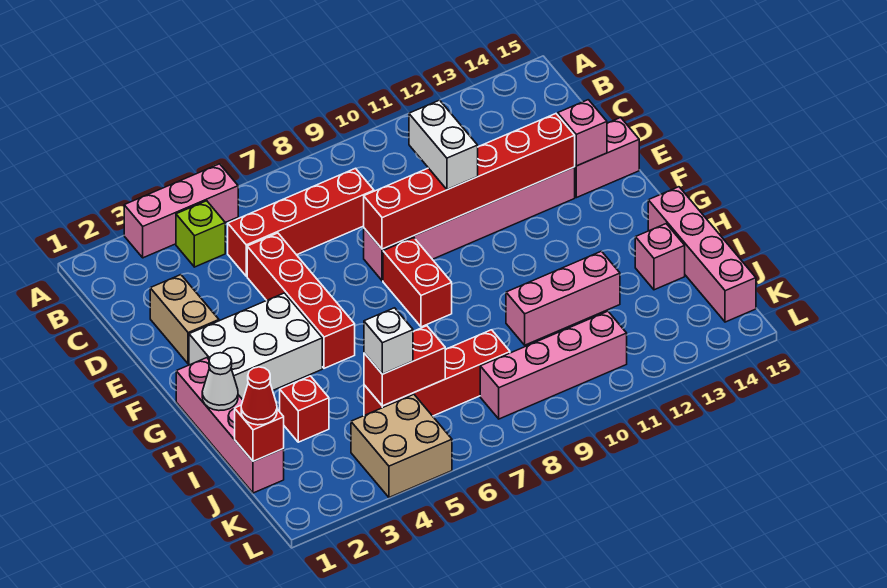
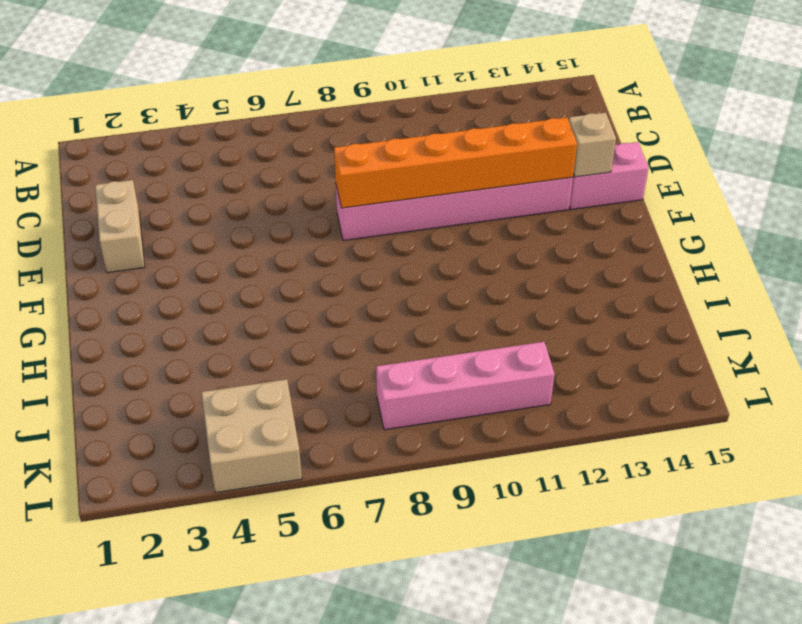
orange brick E8:E13 level 2 -> red brick E8:E13 level 2
tan brick E14 level 2 -> pink brick E14 level 2
none -> pink brick A3:A5 level 1
none -> lime brick B4 level 1
none -> red brick C5:C8 level 1

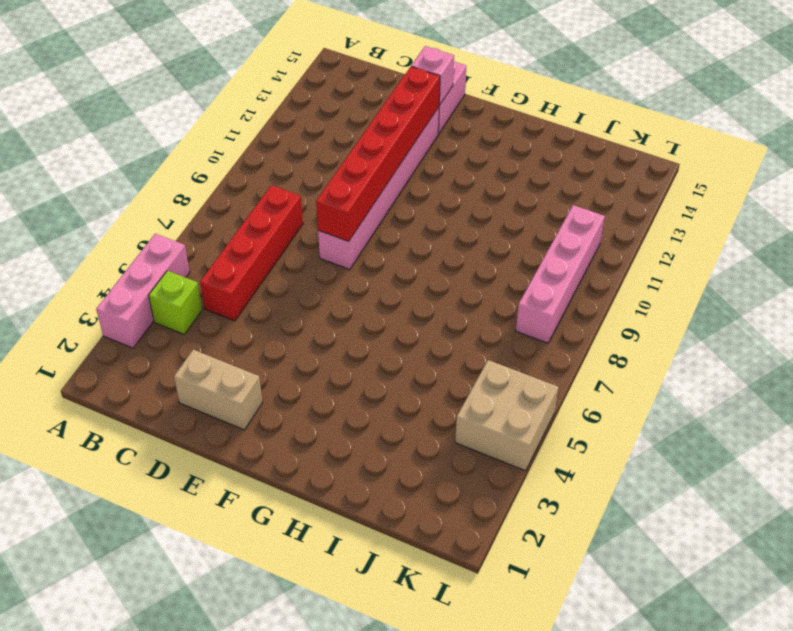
none -> red brick D5:G5 level 1
none -> white brick F2:G4 level 1
none -> red brick F8:G8 level 1

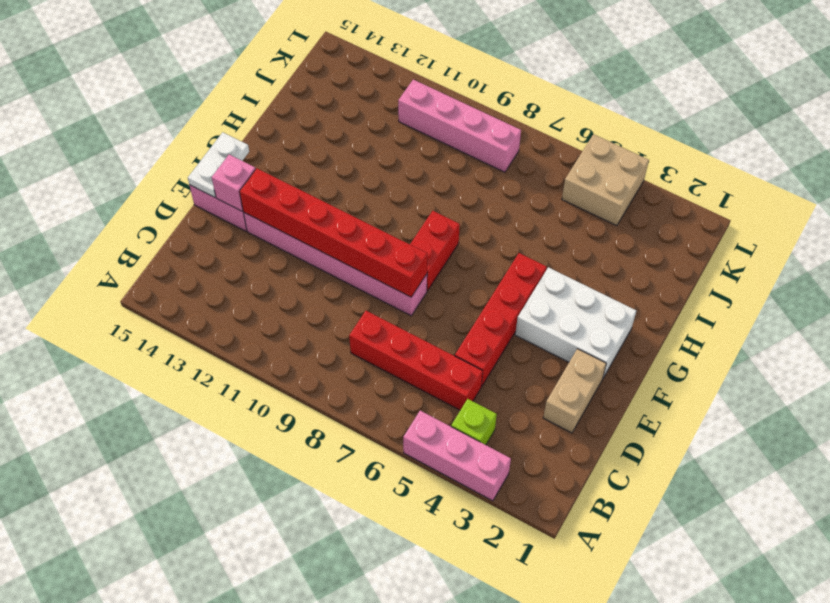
white plate E15:F15 level 2 -> none
none -> pink brick G1:J1 level 1
none -> pink brick H15:K15 level 1
none -> red brick I3 level 1

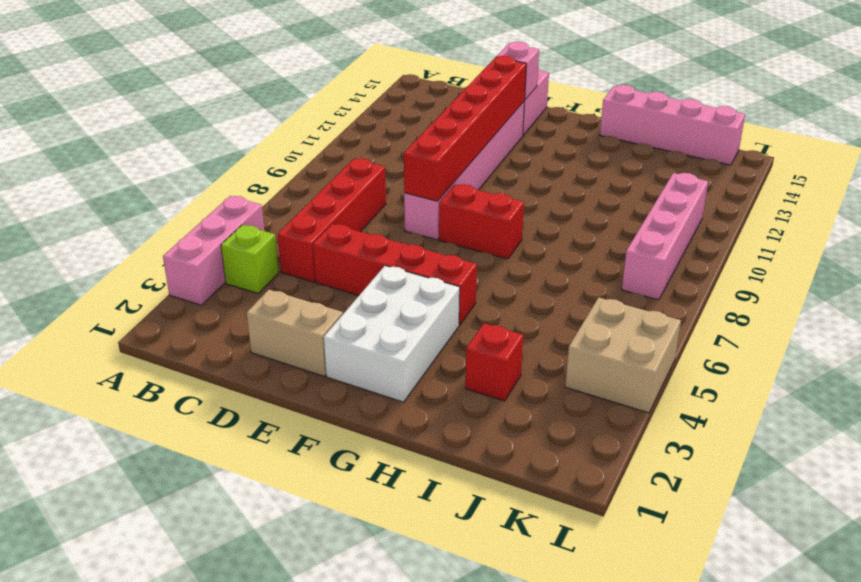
none -> pink brick G1:J1 level 1
none -> pink brick I10:I12 level 1
none -> pink brick I14 level 1

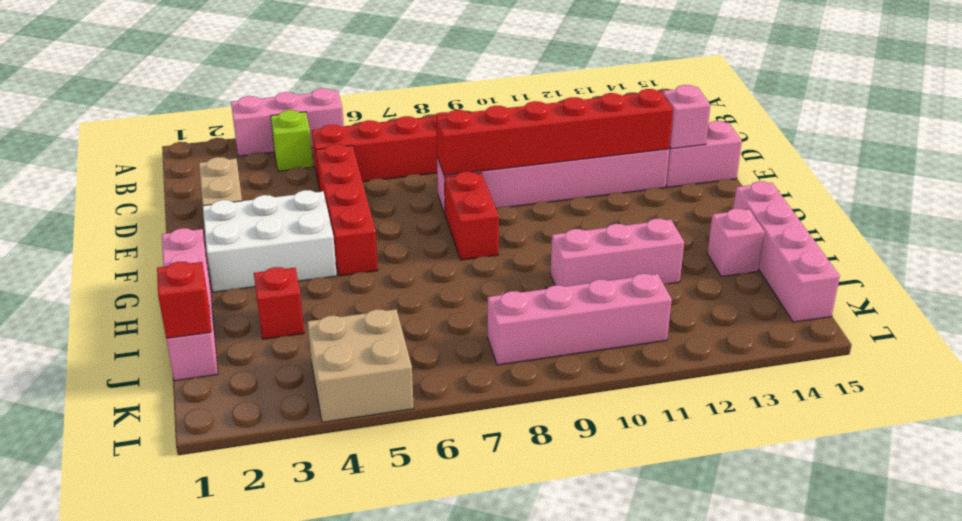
none -> red brick J5:J8 level 1
none -> white cone H1 level 2
none -> red brick J5:J6 level 2

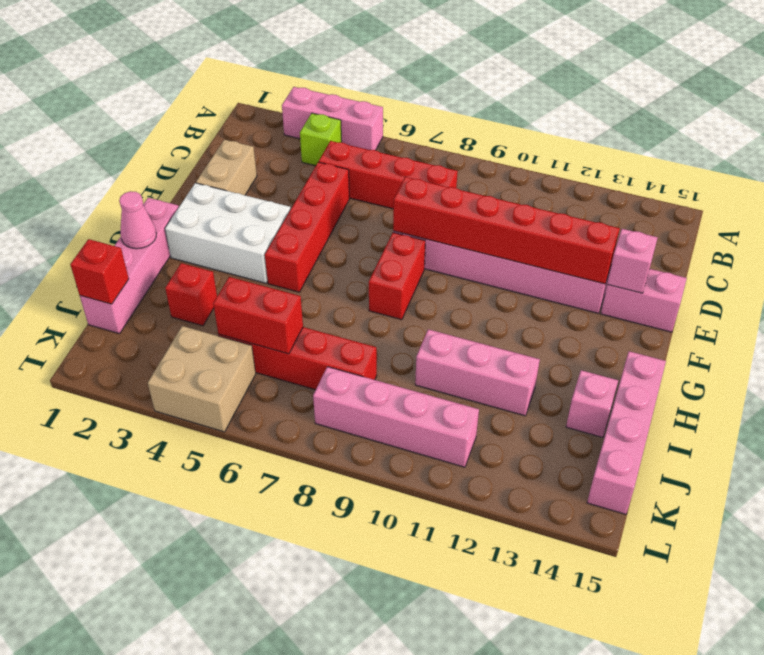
pink cone H1 level 2 -> white cone H1 level 2
none -> white brick D10:E10 level 3
none -> red cone J1 level 3
none -> white brick J5 level 3

